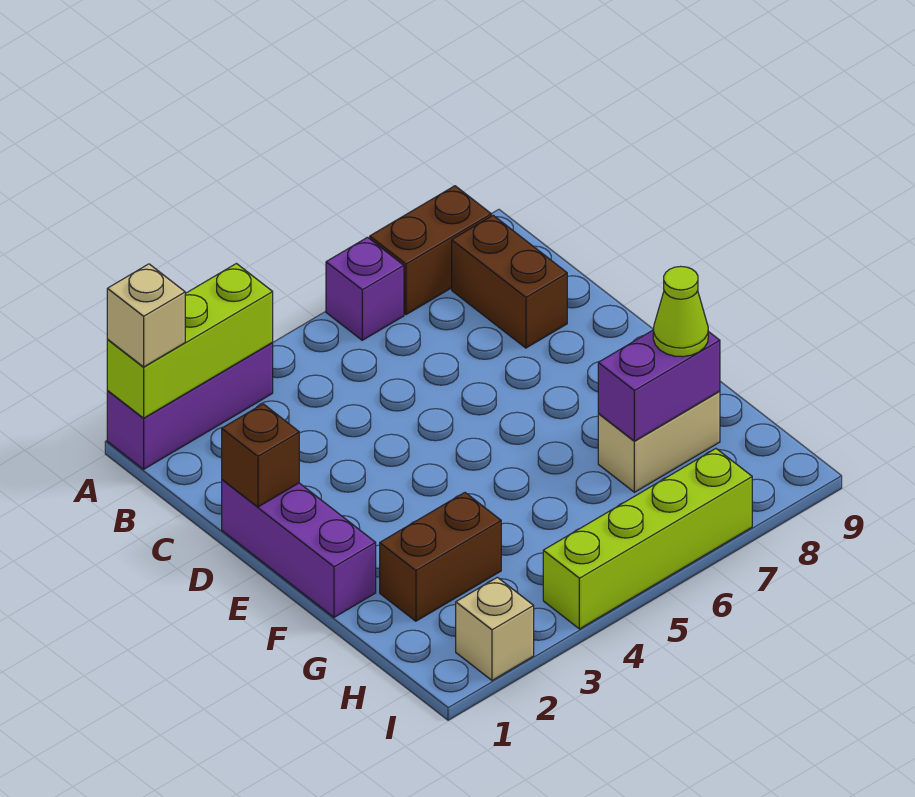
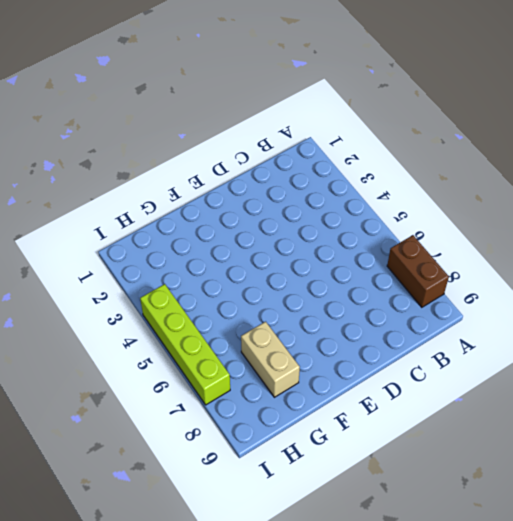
none -> purple brick A1:A3 level 1
none -> purple brick A6 level 1
none -> brown brick B8:C8 level 1

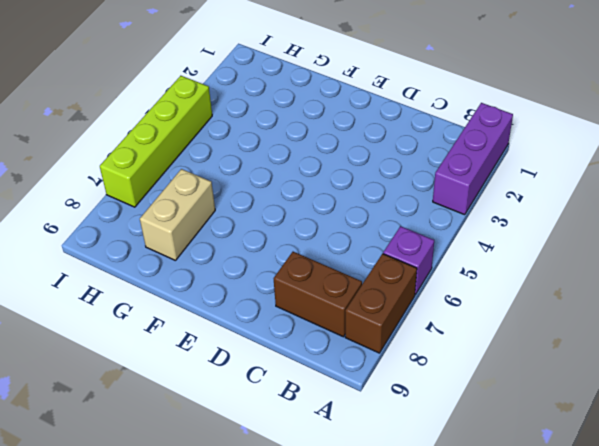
none -> purple brick D1:F1 level 1
none -> brown brick G2:G3 level 1
none -> tan brick I2 level 1

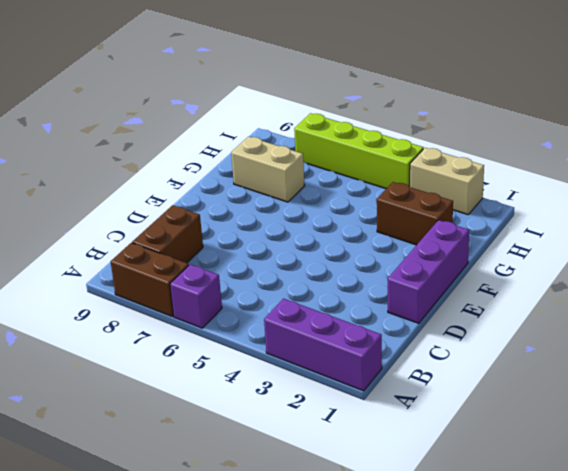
tan brick I2:I3 level 1 -> tan brick I2 level 1
none -> lime brick A1:A3 level 2
none -> brown brick D1 level 2
none -> purple brick G7:G8 level 2

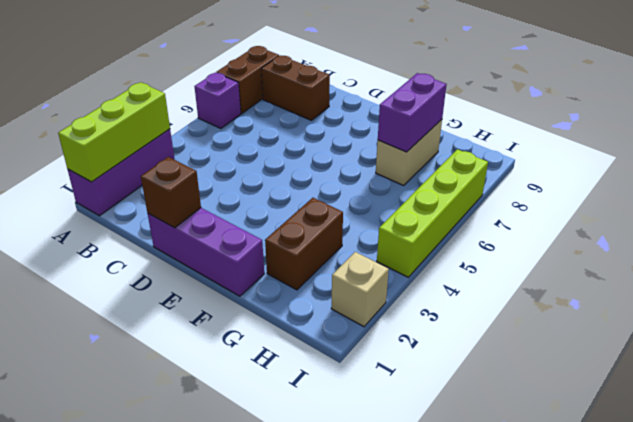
none -> tan brick A1 level 3
none -> lime cone G8 level 3

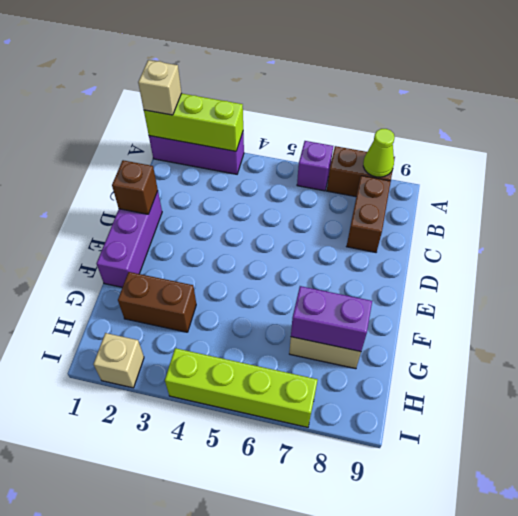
lime cone A8 level 2 -> lime cone G8 level 3

